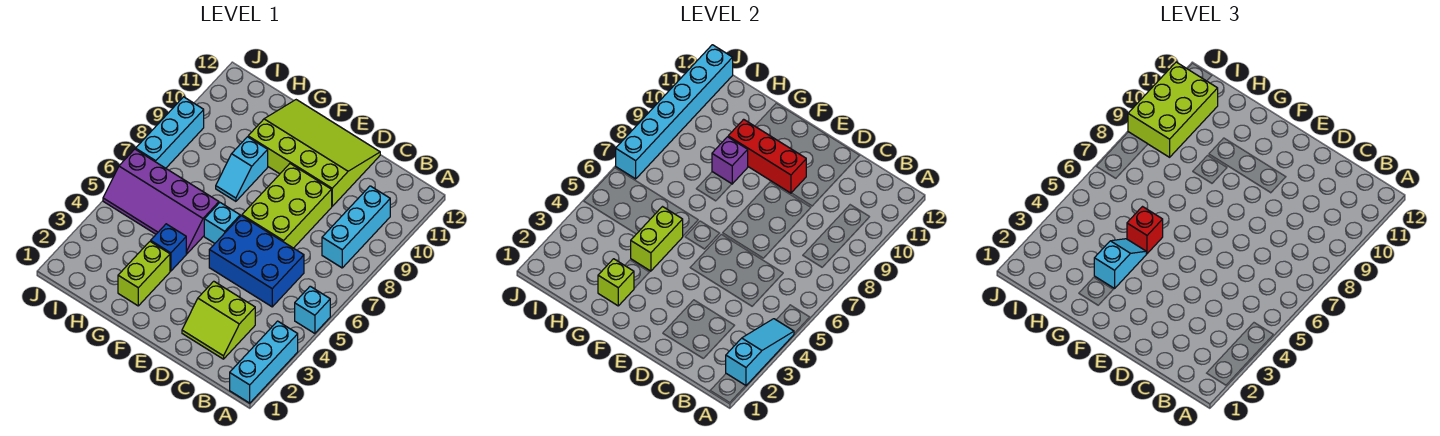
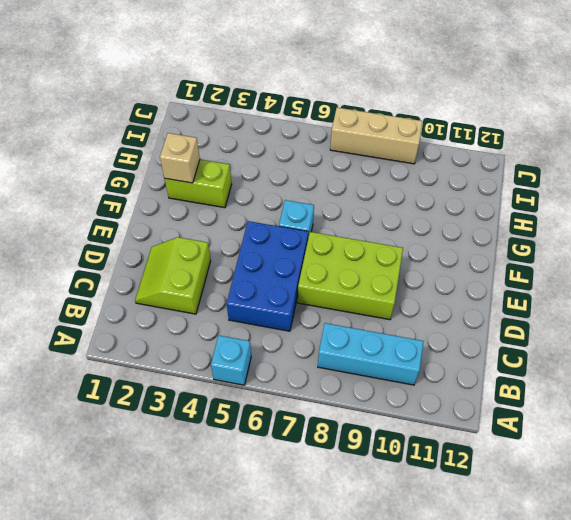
tan brick G2 level 2 -> lime brick G2 level 2
tan brick J7:J9 level 1 -> cyan brick J7:J9 level 1
none -> cyan brick A1:A3 level 1
none -> lime slope D10:G12 level 1 top 10
none -> blue brick G4 level 1

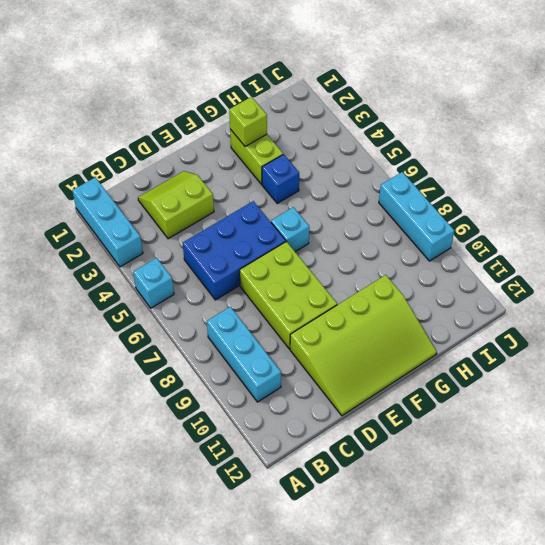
none -> purple slope G5:J6 level 1 top 6
none -> cyan slope G8:G9 level 1 top 9
none -> cyan slope A2:A4 level 2 top 2

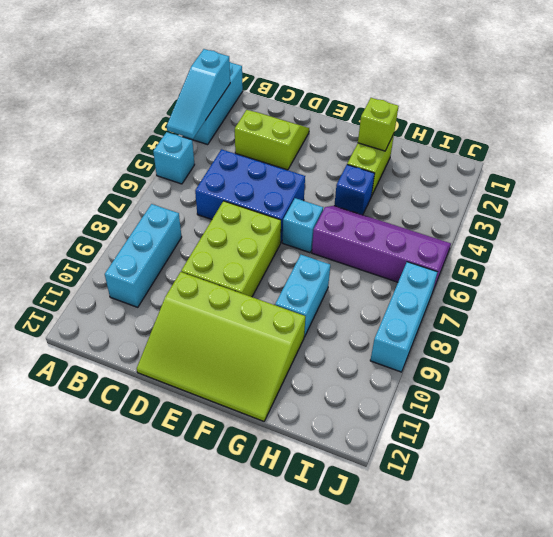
cyan brick G8:G9 level 1 -> cyan slope G8:G9 level 1 top 9
none -> red brick E10:G10 level 2
none -> lime brick G4:G5 level 2
none -> purple brick G9 level 2

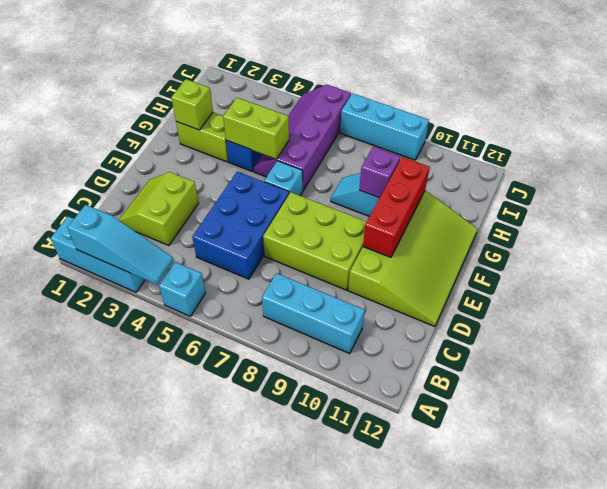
none -> cyan brick J7:J12 level 2
none -> cyan slope G3:G4 level 3 top 3
none -> red brick G5 level 3

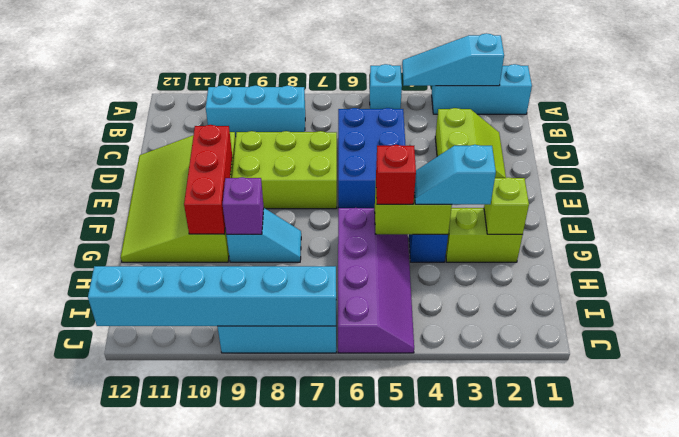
none -> cyan brick F6 level 1
none -> lime brick I9:J11 level 3

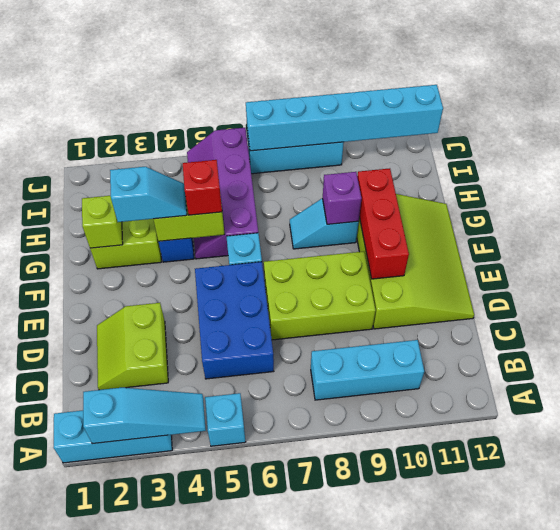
none -> lime brick I9:J11 level 3

